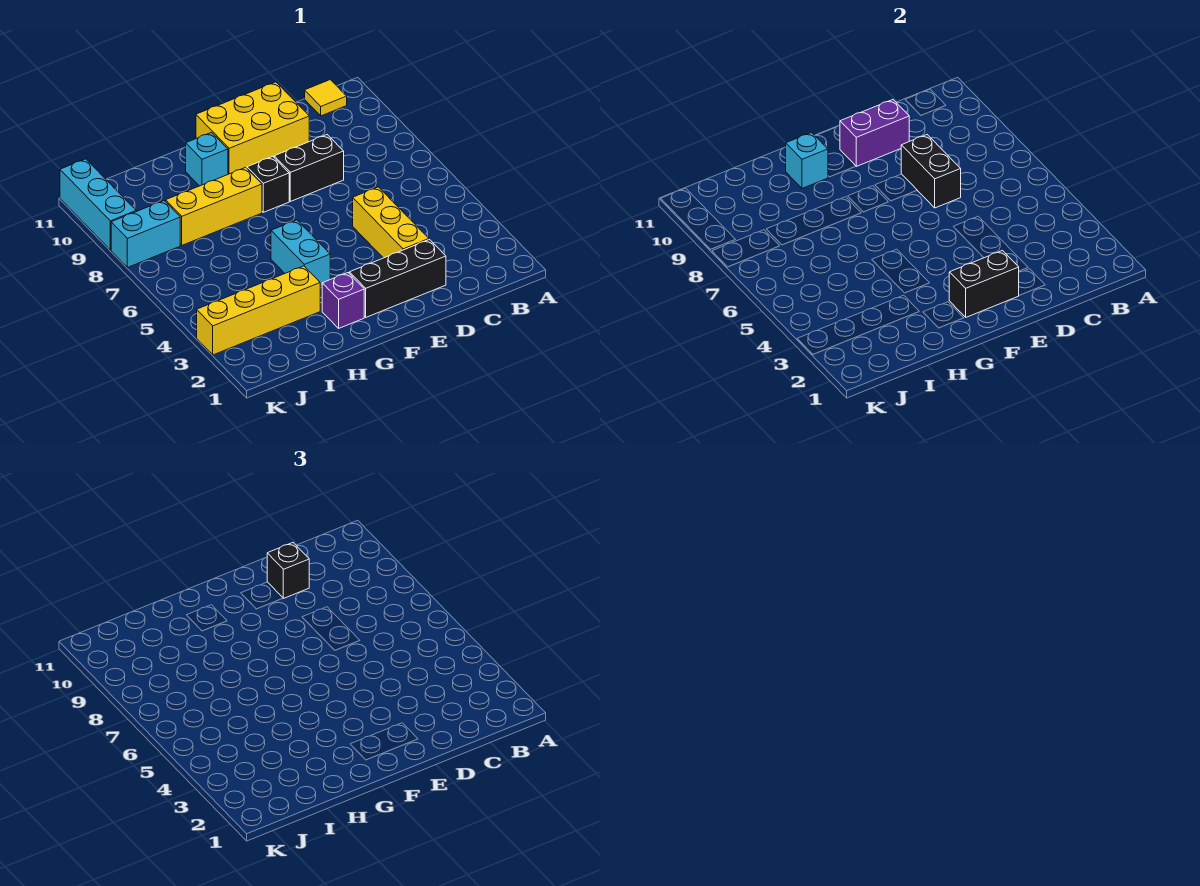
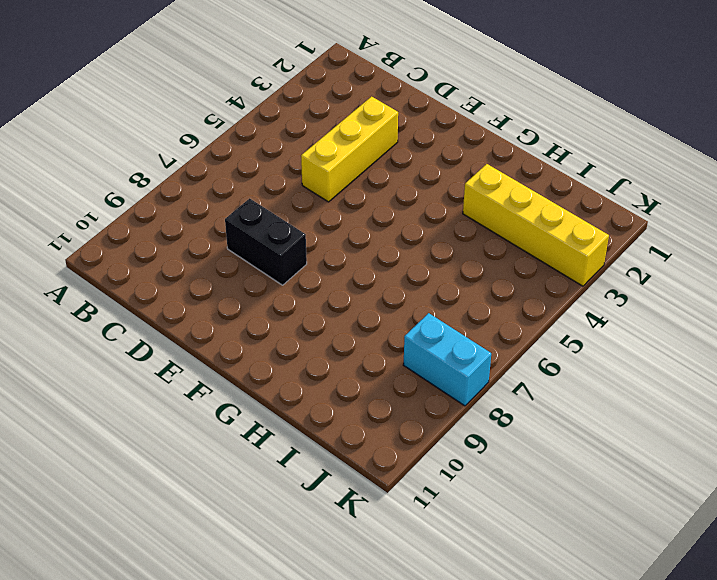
none -> yellow tile B11 level 1
none -> black brick D2:F2 level 1
none -> yellow brick D10:F11 level 1

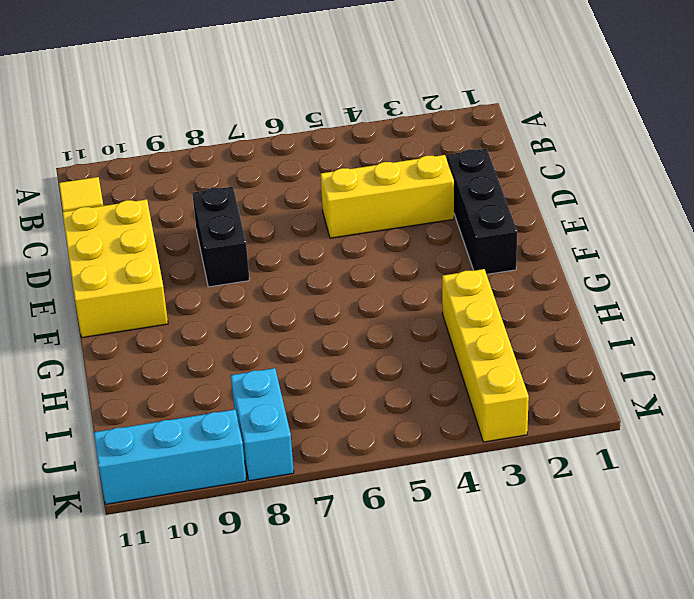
none -> black brick F8 level 1
none -> purple brick G2 level 1
none -> cyan brick G4:G5 level 1

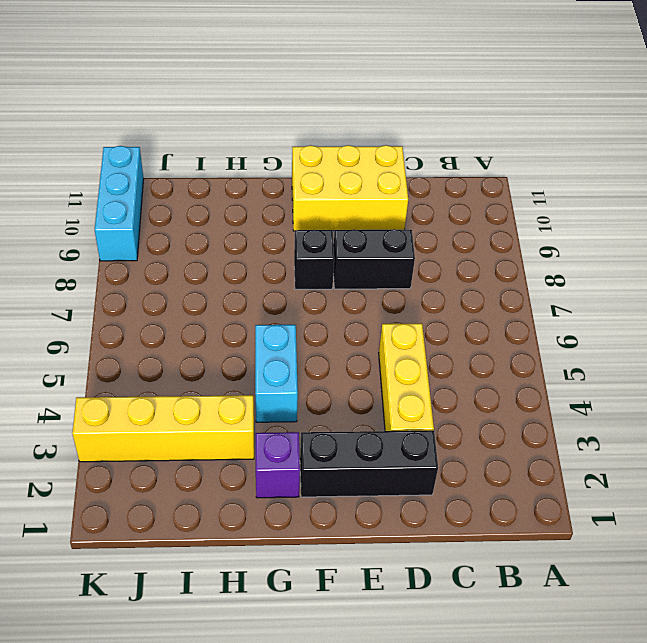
none -> yellow tile B11 level 1
none -> yellow brick G8:I8 level 1
none -> cyan brick G10 level 1

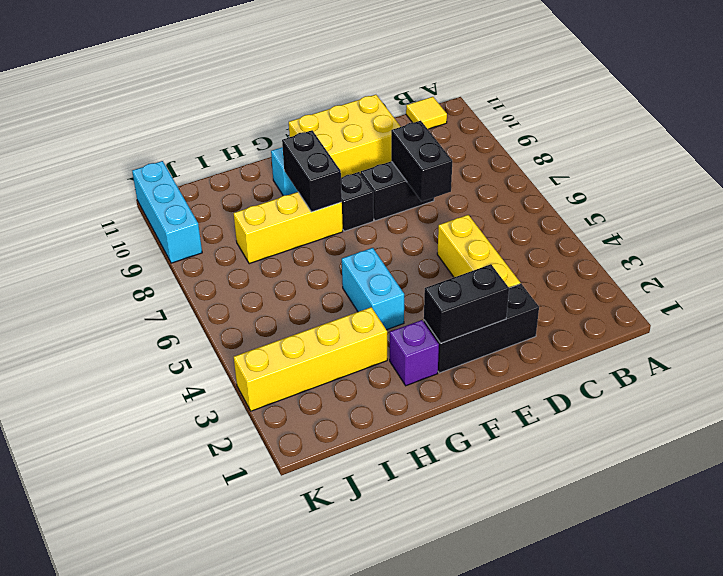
black brick G8:G9 level 2 -> none
none -> cyan brick J8:K8 level 1
none -> purple brick D10:E10 level 2
none -> cyan brick G10 level 2

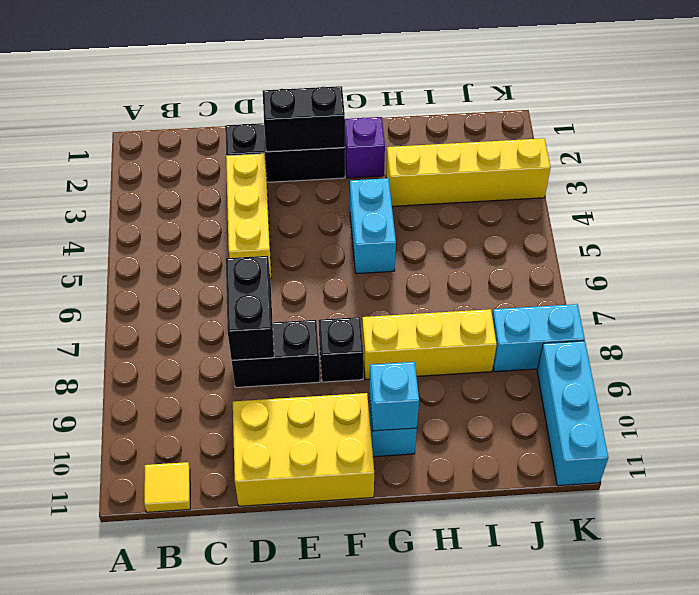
none -> purple brick D10:E10 level 2
none -> black brick D10 level 3

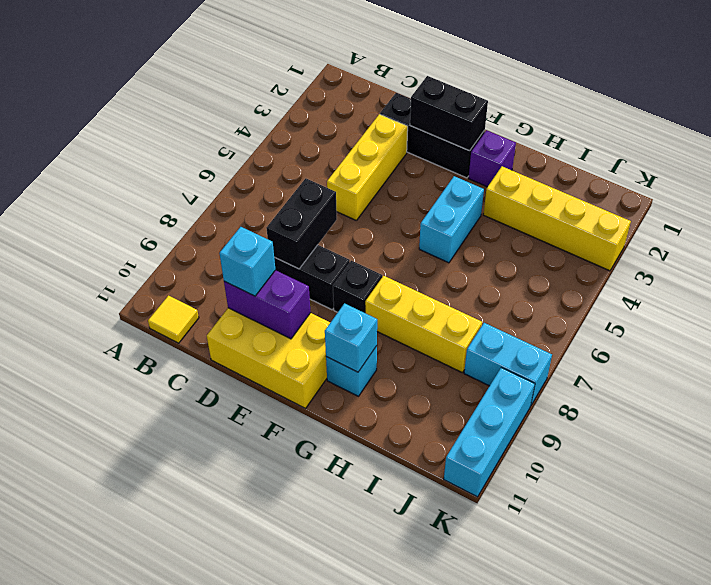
cyan brick D10 level 3 -> black brick D10 level 3

